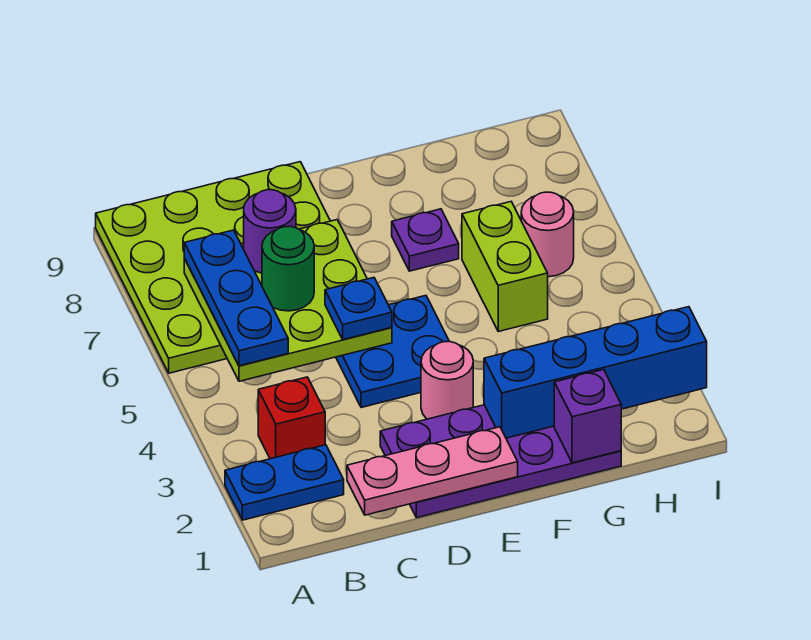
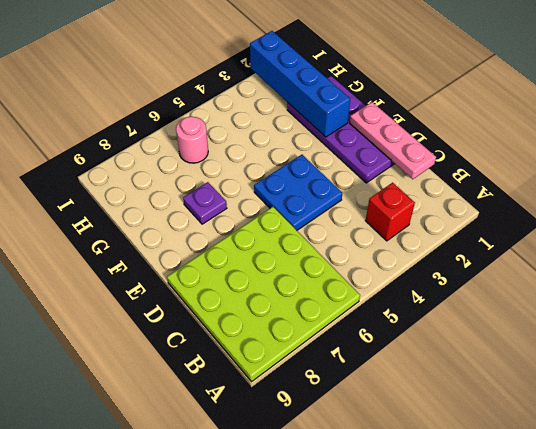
none -> blue plate A2:B2 level 1
none -> pink round brick E3 level 1
none -> lime brick G5:G6 level 1

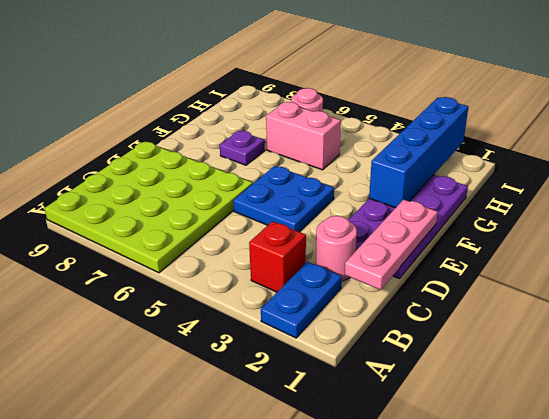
pink round brick C2 level 1 -> pink round brick E3 level 1
pink brick G5:G6 level 1 -> lime brick G5:G6 level 1
none -> lime plate B5:D7 level 2
none -> purple brick G1 level 2
none -> blue plate B5:B7 level 3

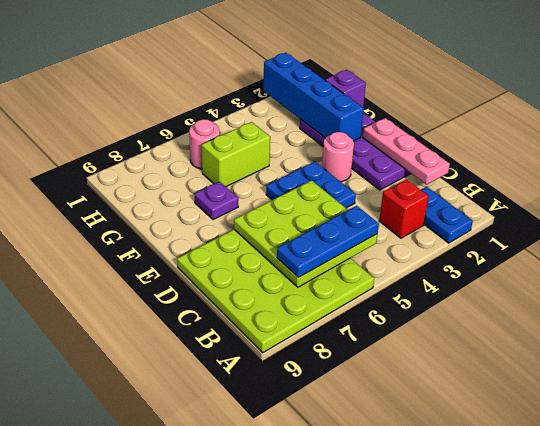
none -> green round brick C6 level 3
none -> purple round brick C7 level 3
none -> blue plate D5 level 3

